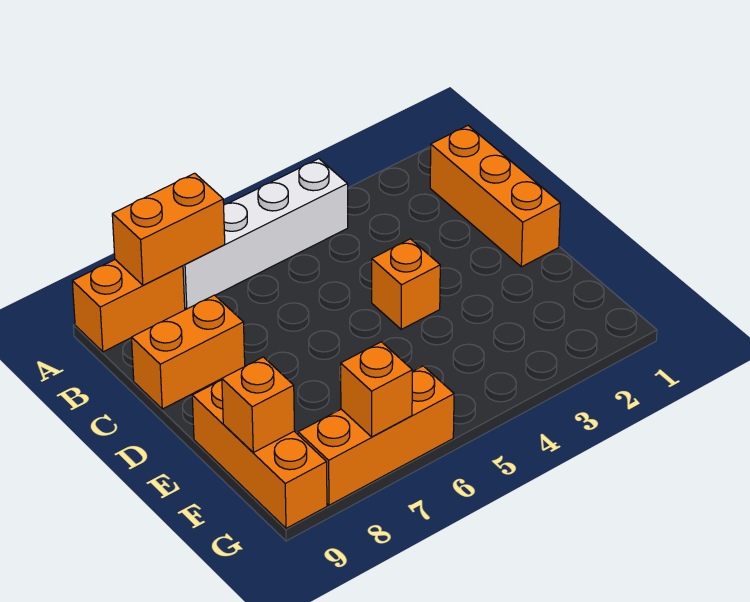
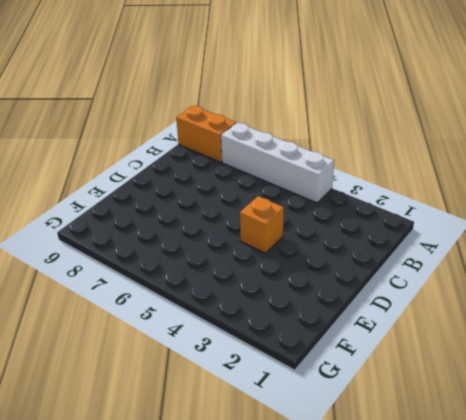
none -> orange brick B1:D1 level 1
none -> orange brick C8:C9 level 1

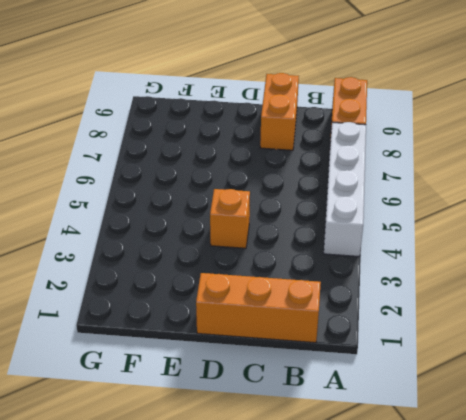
none -> orange brick E9:G9 level 1
none -> orange brick G6:G8 level 1

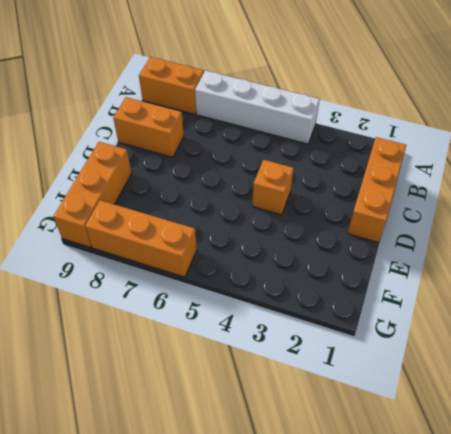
none -> orange brick A7:A8 level 2
none -> orange brick F9 level 2

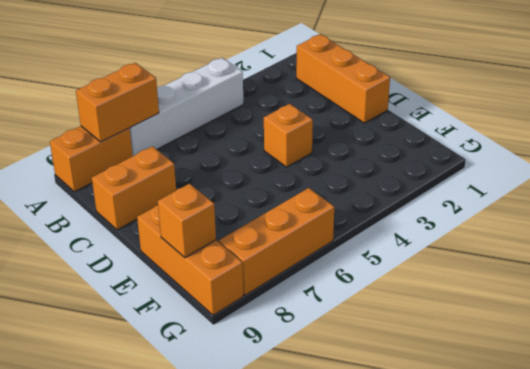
none -> orange brick G7 level 2

